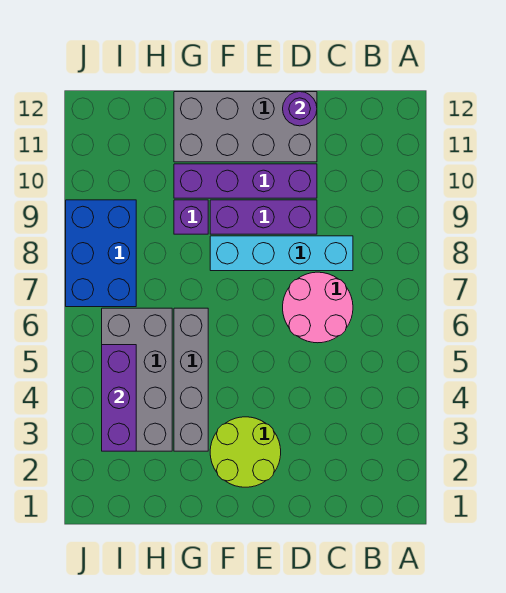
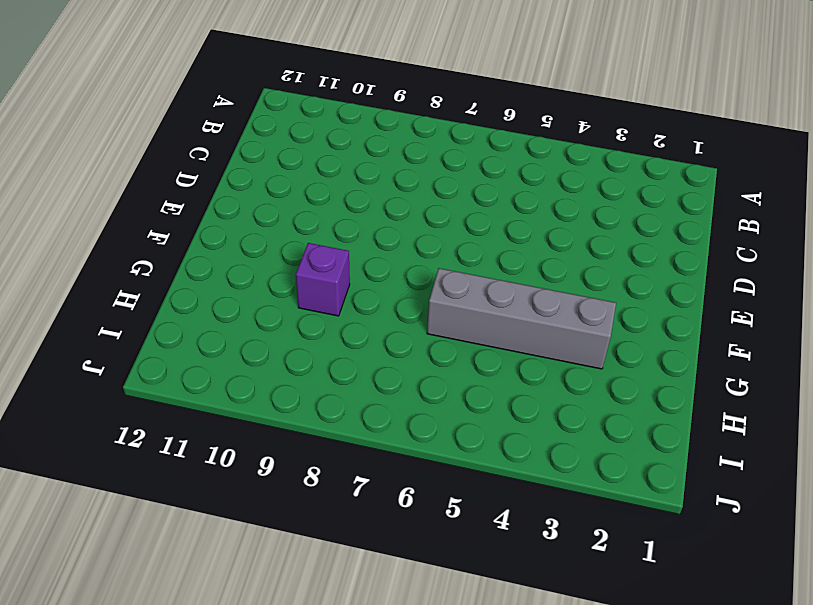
none -> pink round brick C6:D7 level 1
none -> cyan brick C8:F8 level 1
none -> purple brick D9:F9 level 1

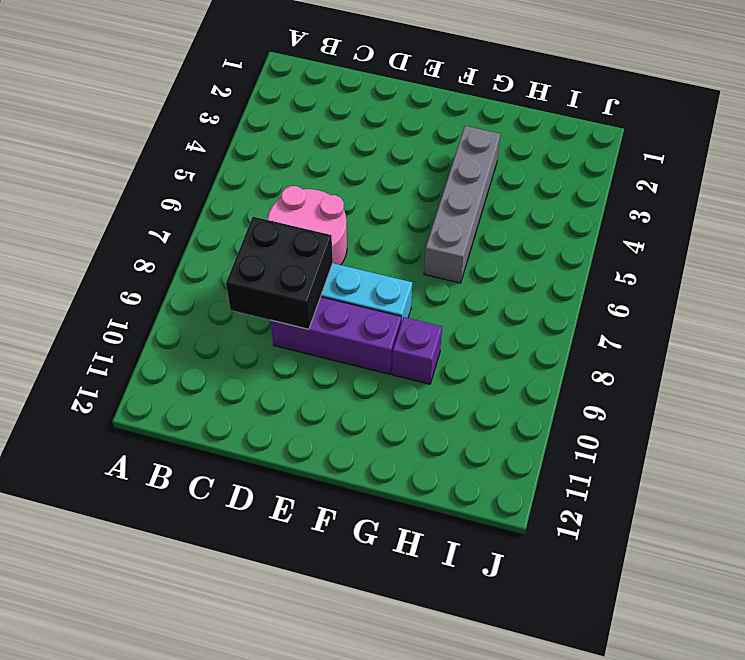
black brick C8:D9 level 2 -> none
none -> purple brick D10:G10 level 1
none -> grey brick D11:G12 level 1
none -> lime round brick E2:F3 level 1

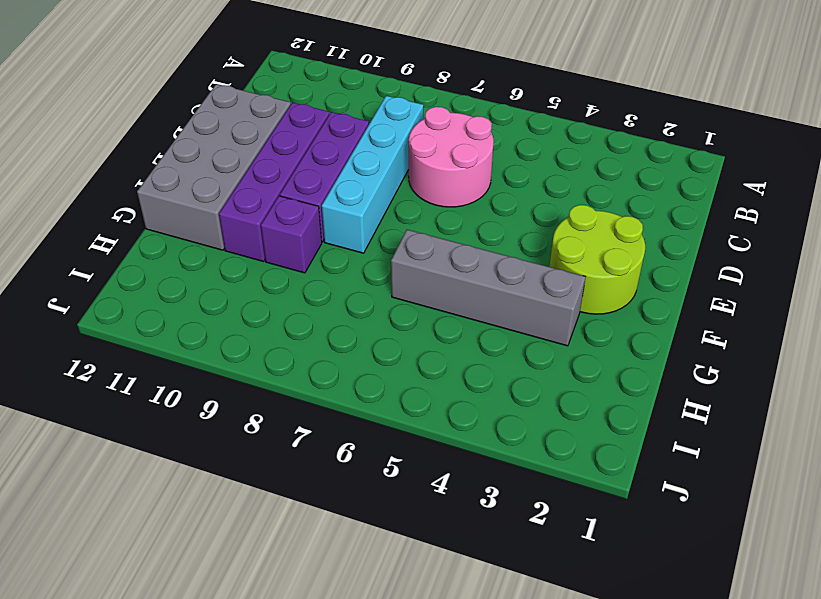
none -> grey brick H3:I6 level 1
none -> blue brick I7:J9 level 1
none -> purple round brick D12 level 2

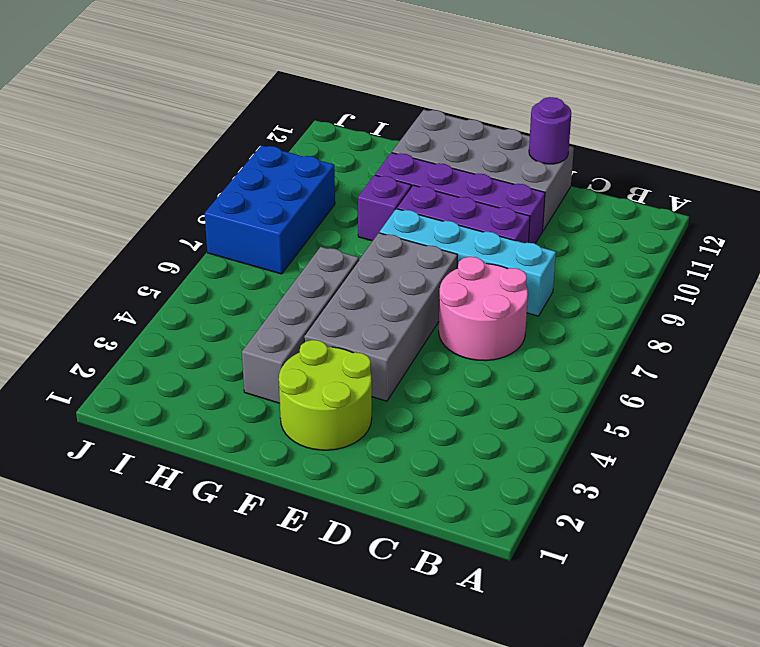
grey brick E4:F7 level 1 -> grey brick H3:I6 level 1
none -> purple brick I3:I5 level 2

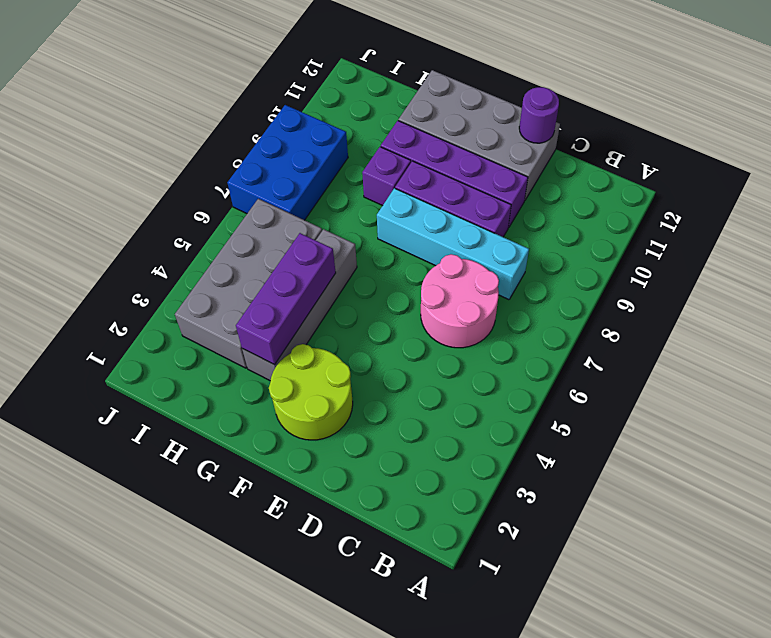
purple brick G3:G5 level 2 -> purple brick I3:I5 level 2

